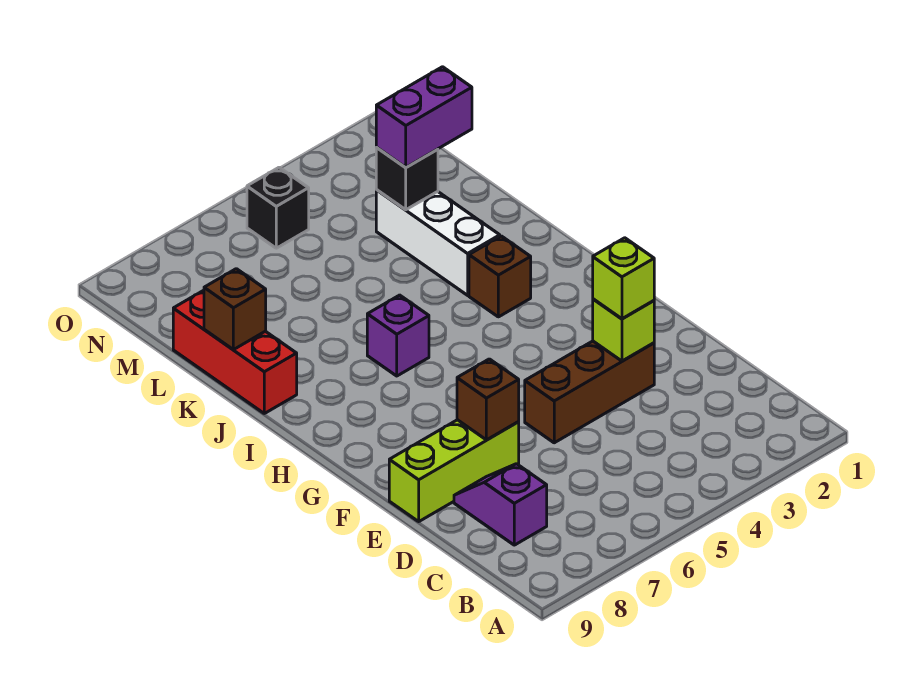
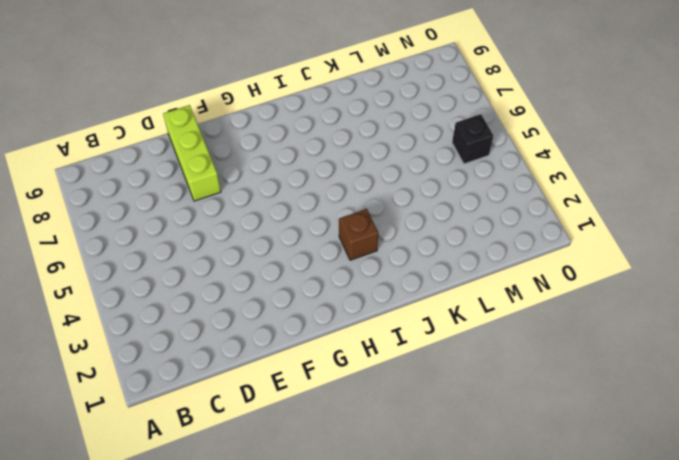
none -> purple slope C8:D8 level 1 top C
none -> brown brick E3:E5 level 1
none -> purple brick I6 level 1

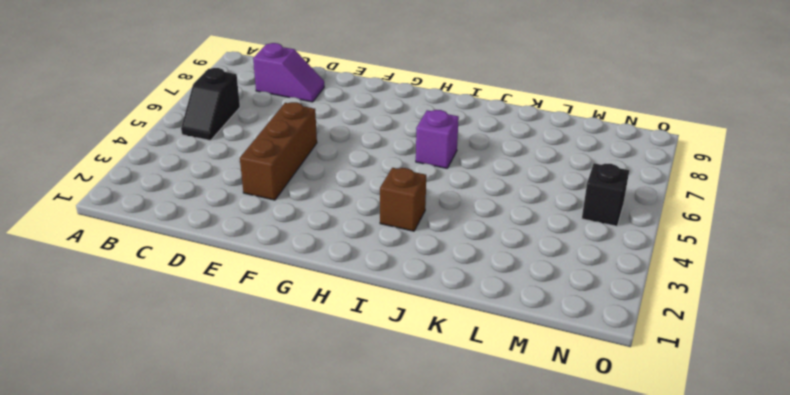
black slope B5:B6 level 1 top 6 -> none
none -> lime brick E7:E9 level 1
none -> white brick J3:L3 level 1
none -> red brick J9:L9 level 1

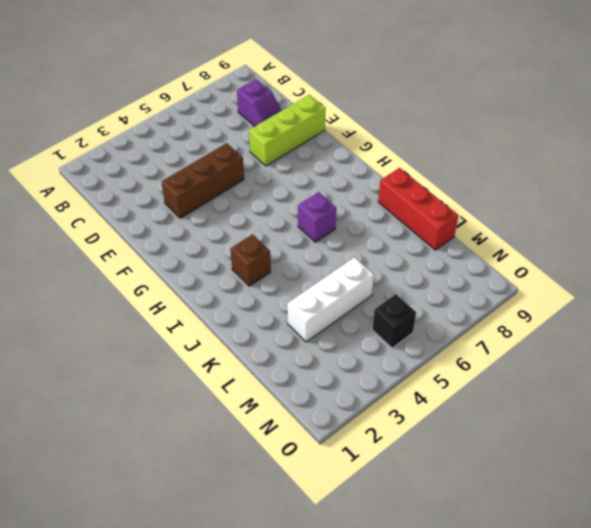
white brick L3:L5 level 1 -> white brick J3:L3 level 1
none -> lime brick E3 level 2
none -> brown brick E7 level 2
none -> brown brick K9 level 2

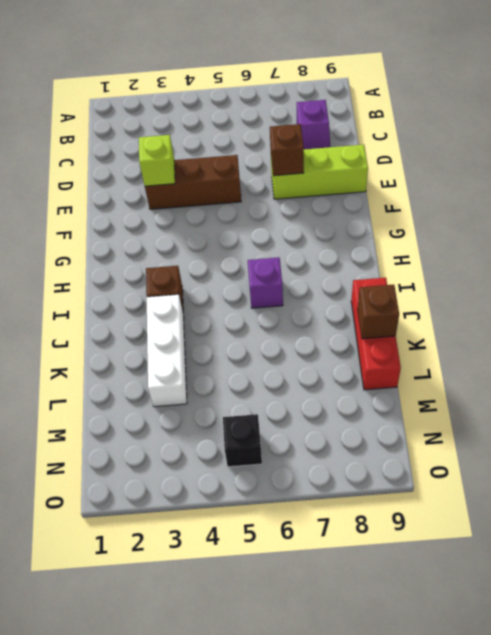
none -> black brick L3 level 2
none -> lime brick E3 level 3
none -> purple brick L2:L3 level 3

